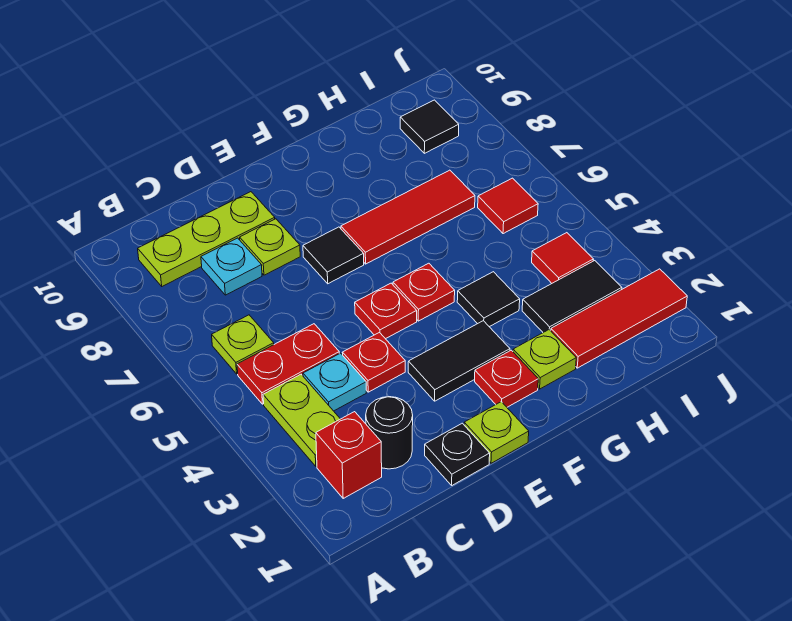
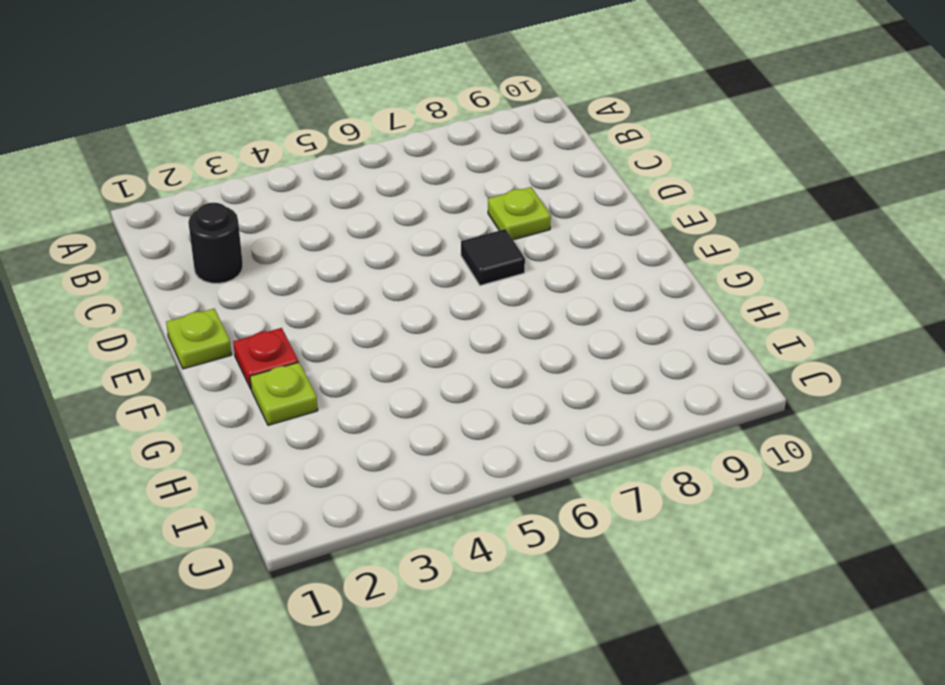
none -> red brick B2 level 1
none -> lime plate B3:B4 level 1
none -> red plate B5:C5 level 1

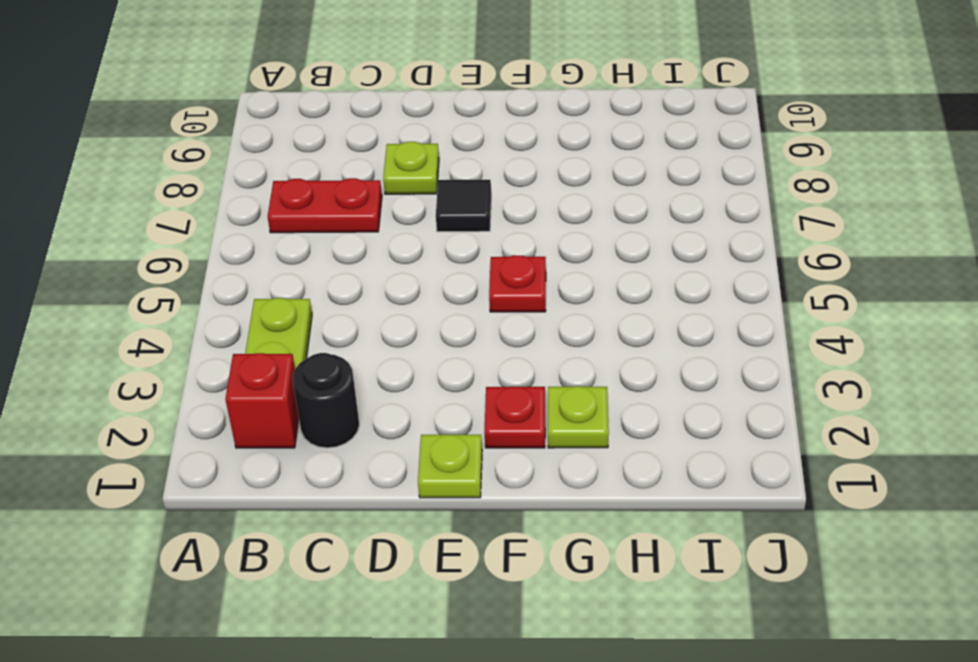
red plate B7:C7 level 1 -> red plate B5:C5 level 1
none -> lime plate B6 level 1
none -> lime plate B9:D9 level 1
none -> cyan plate C4 level 1

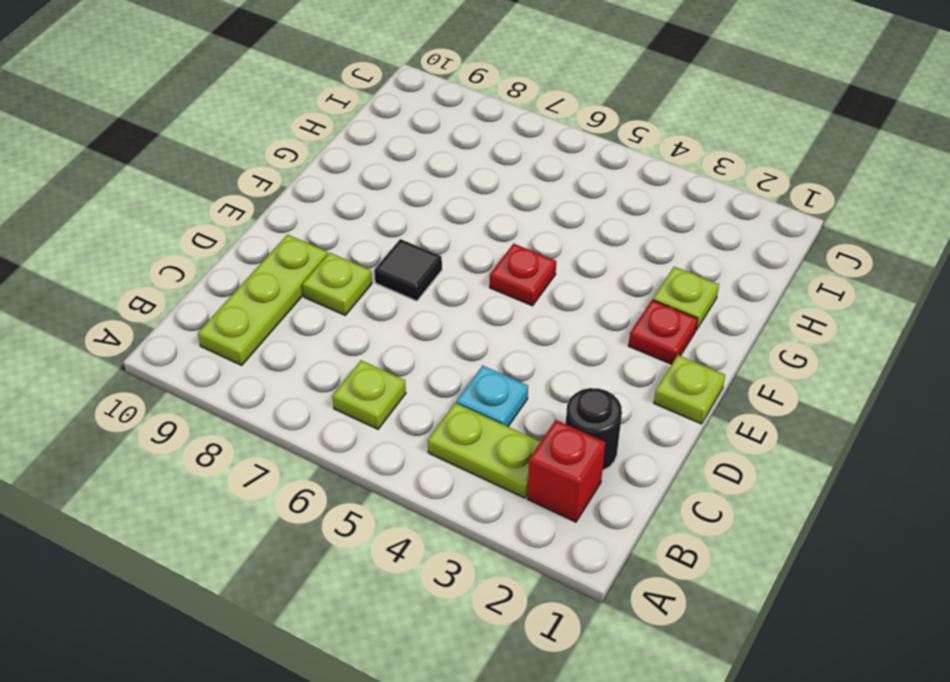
none -> red plate B5:C5 level 1
none -> cyan plate C8 level 1
none -> black plate D1 level 1

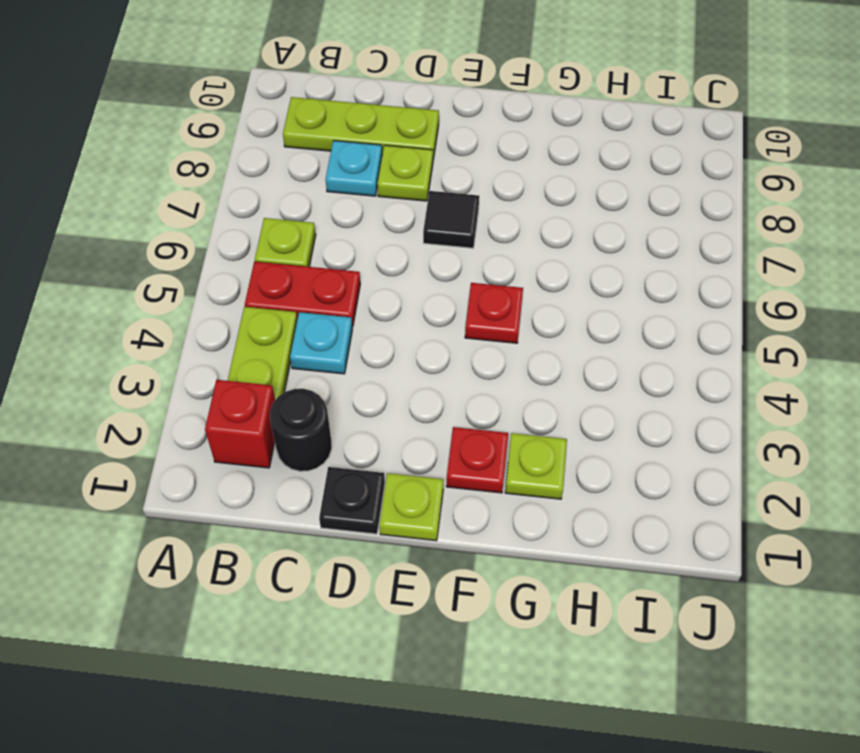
none -> red plate D4 level 1
none -> black tile E3:F3 level 1
none -> red plate E5 level 1

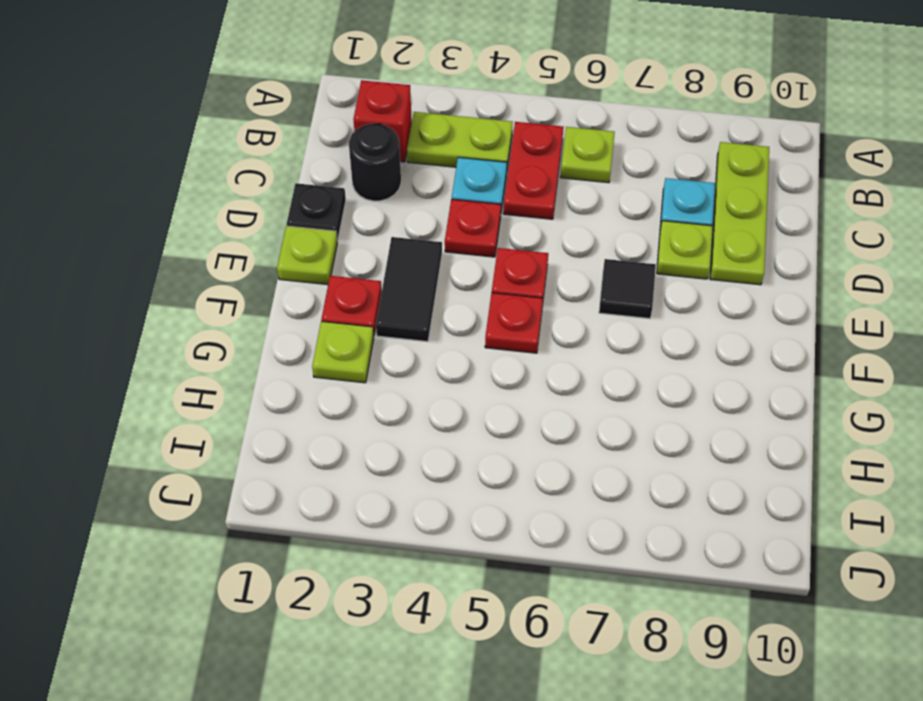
none -> red tile F7:H7 level 1
none -> black tile G4 level 1
none -> red tile H2:J2 level 1

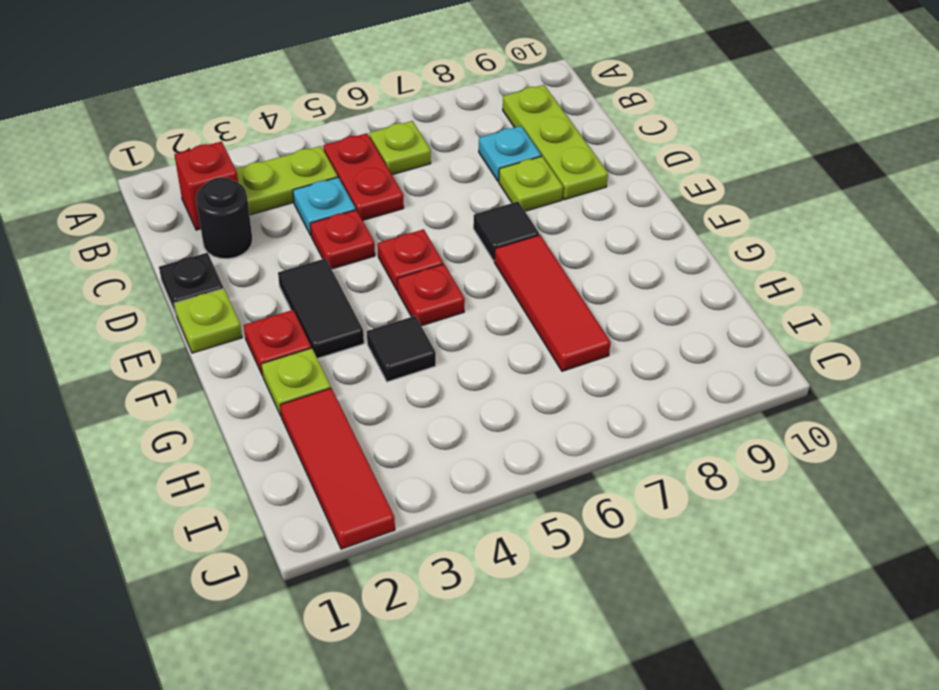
none -> black tile H3:I3 level 1
none -> red tile I4 level 1
none -> red tile I6 level 1

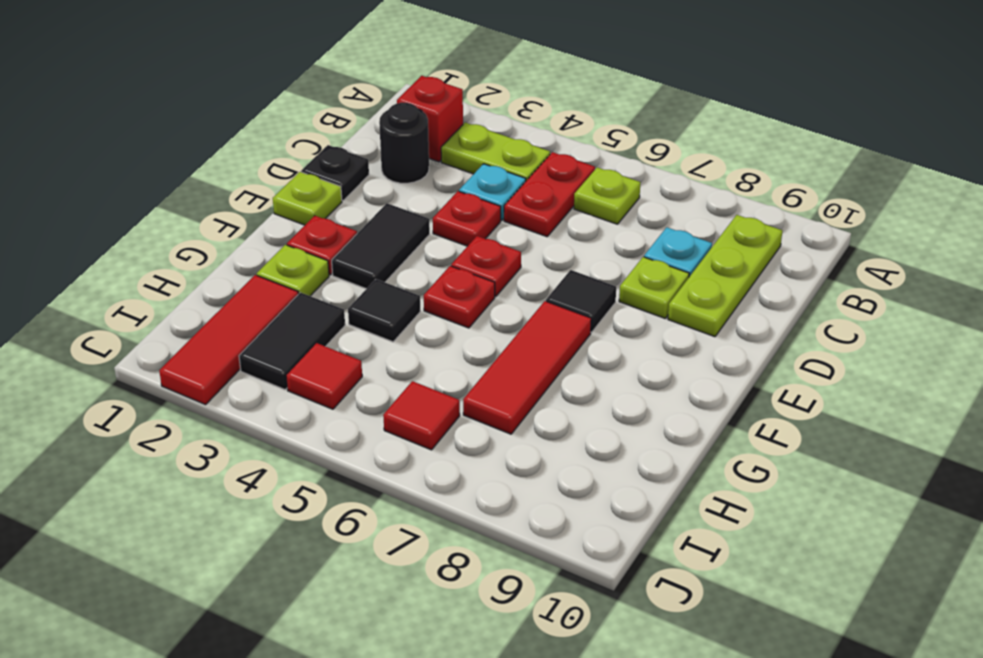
none -> black tile I9 level 1

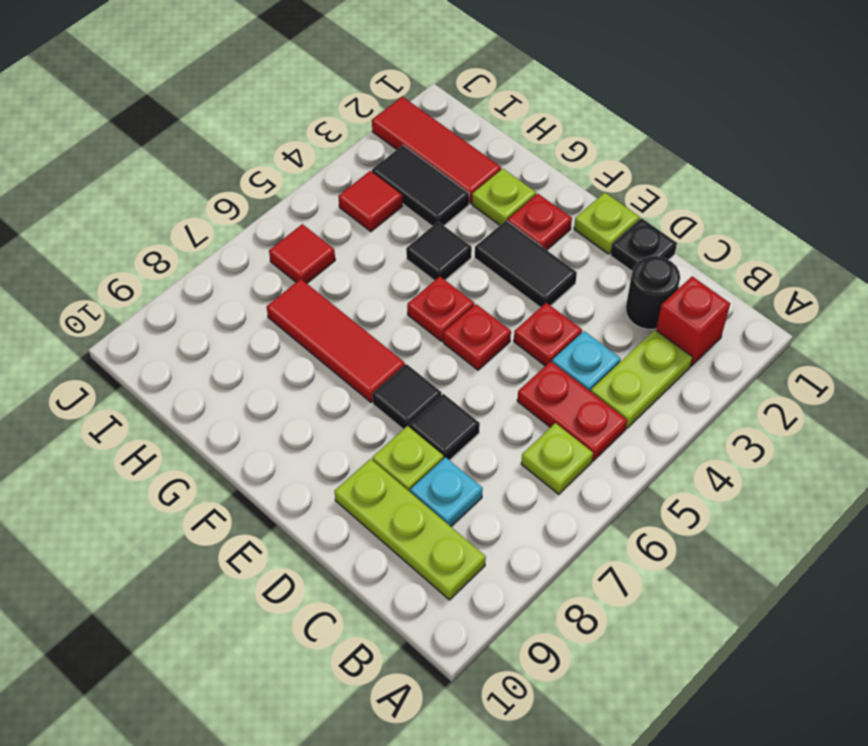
black tile D7 level 1 -> black tile I9 level 1

